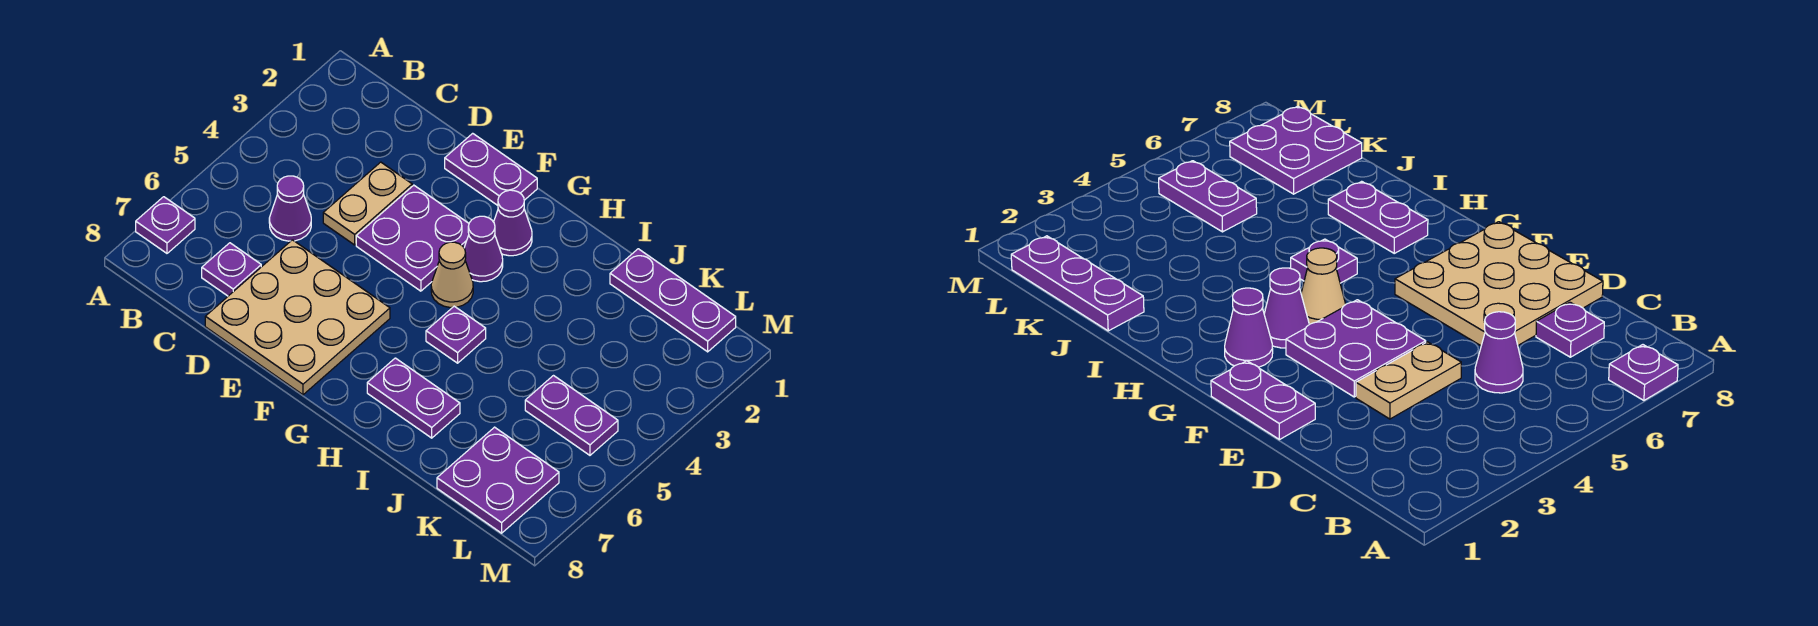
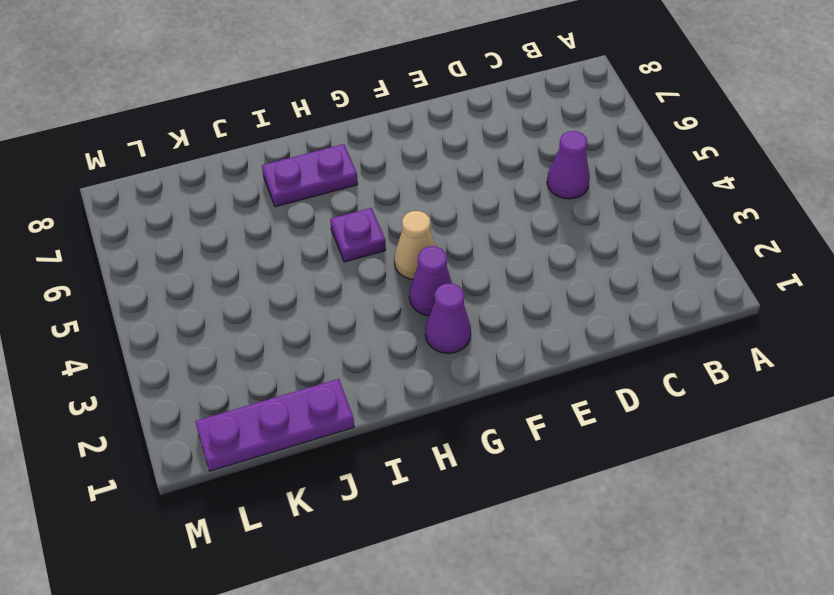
none -> purple plate A7 level 1
none -> purple plate C7 level 1
none -> tan plate D3:D4 level 1

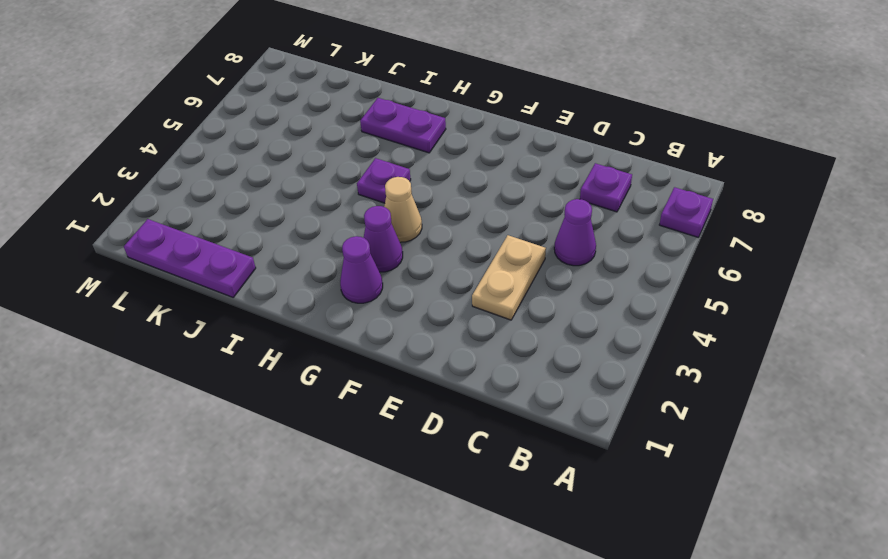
none -> tan plate D6:F8 level 1
none -> purple plate E1:F1 level 1
none -> purple plate E3:F4 level 1

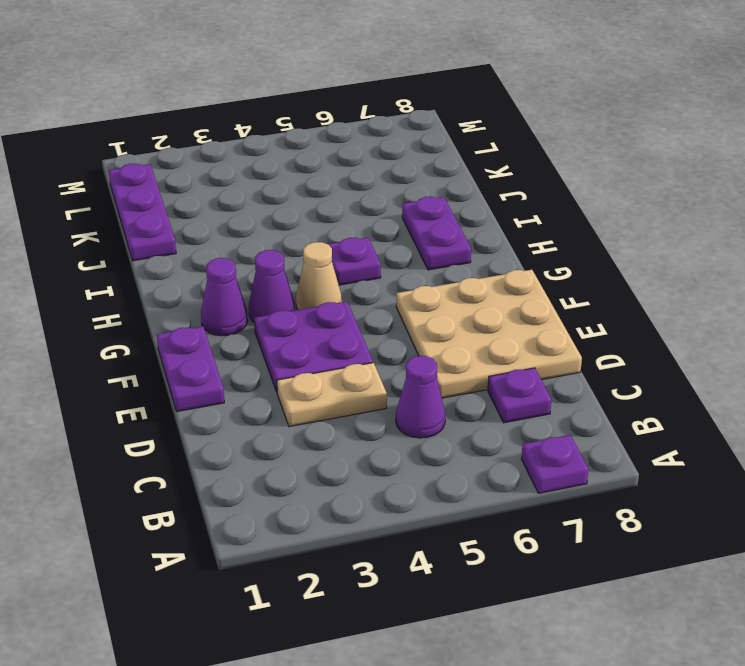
none -> purple plate K5:L5 level 1
none -> purple plate K7:L8 level 1

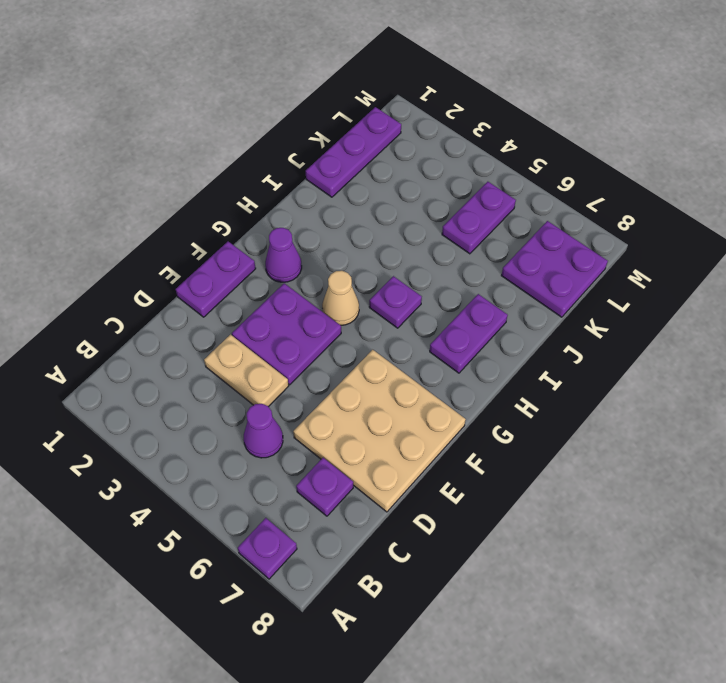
none -> purple cone G3 level 1

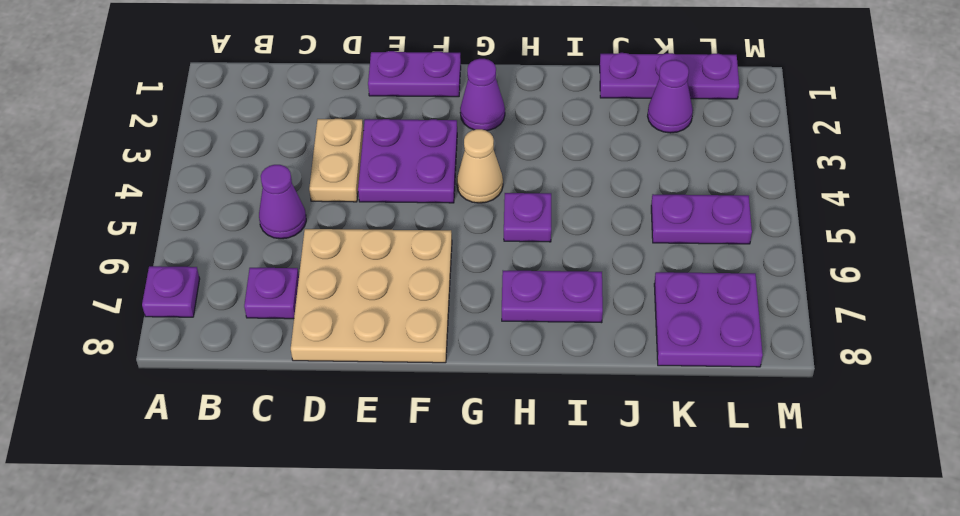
purple cone K2 level 1 -> purple cone G3 level 1

